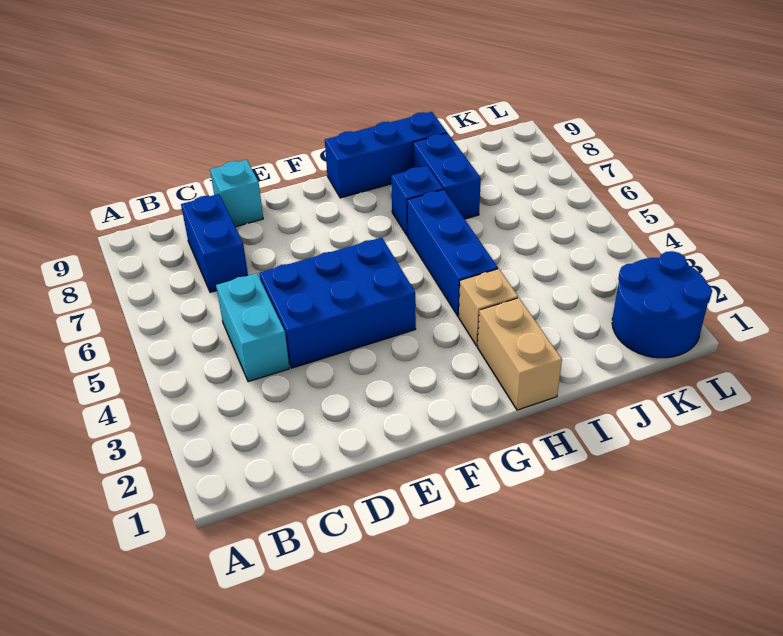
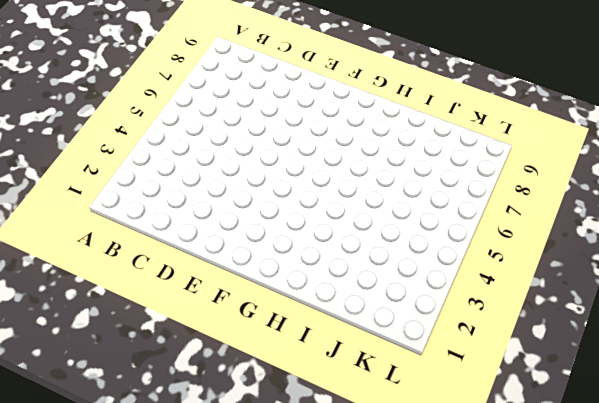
none -> cyan brick C4:C5 level 1
none -> blue brick C7:C8 level 1

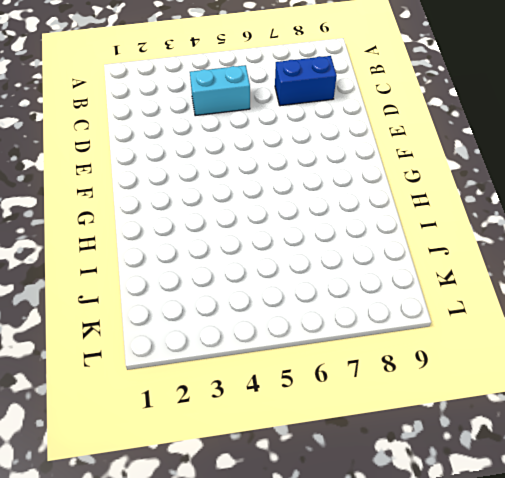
none -> blue brick D4:F5 level 1
none -> cyan brick D9 level 1

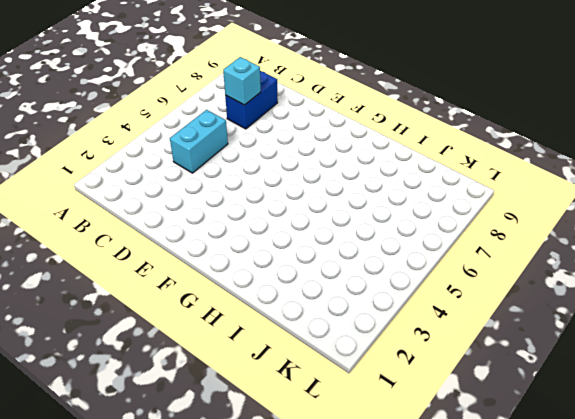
cyan brick C7 level 2 -> cyan brick D9 level 1
none -> blue brick D4:F5 level 1
none -> blue brick G9:I9 level 1

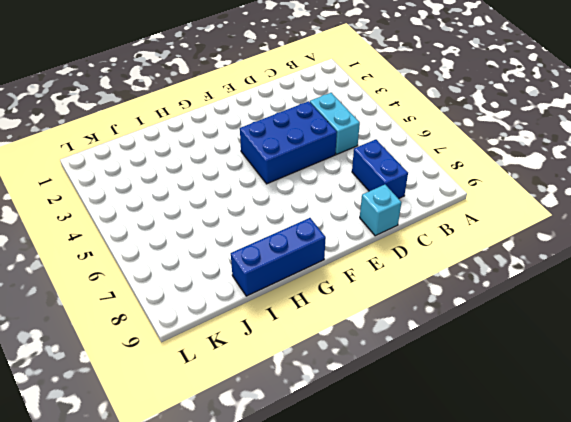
none -> tan brick H1:H2 level 1
none -> tan brick H3 level 1

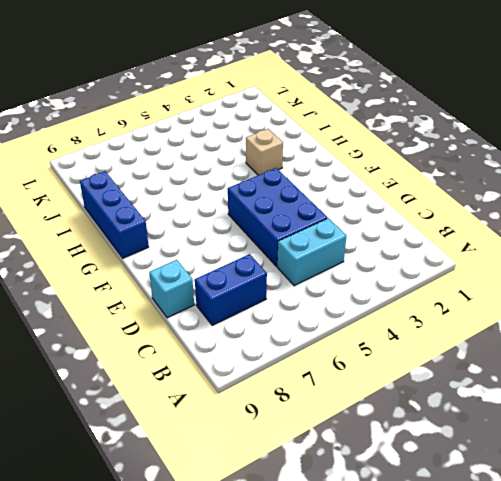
none -> tan brick H1:H2 level 1
none -> blue brick H4:H6 level 1

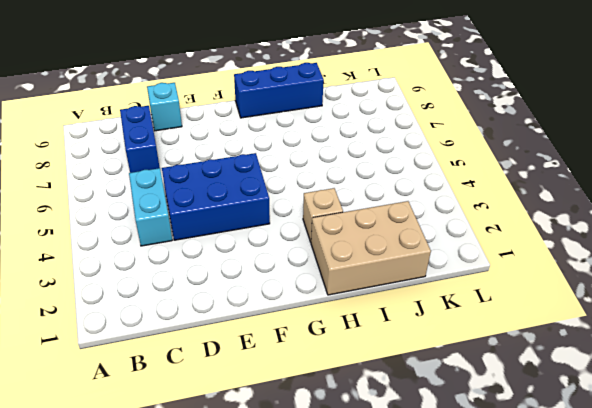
tan brick H1:J2 level 1 -> tan brick H1:H2 level 1
none -> blue brick H4:H6 level 1
none -> blue brick H7 level 1

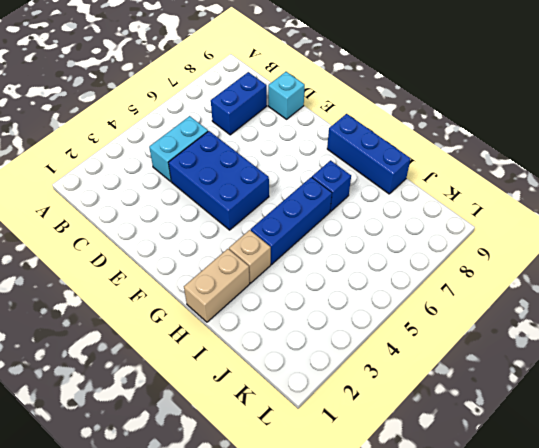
none -> blue brick I7:I8 level 1
none -> blue round brick K1:L2 level 1

